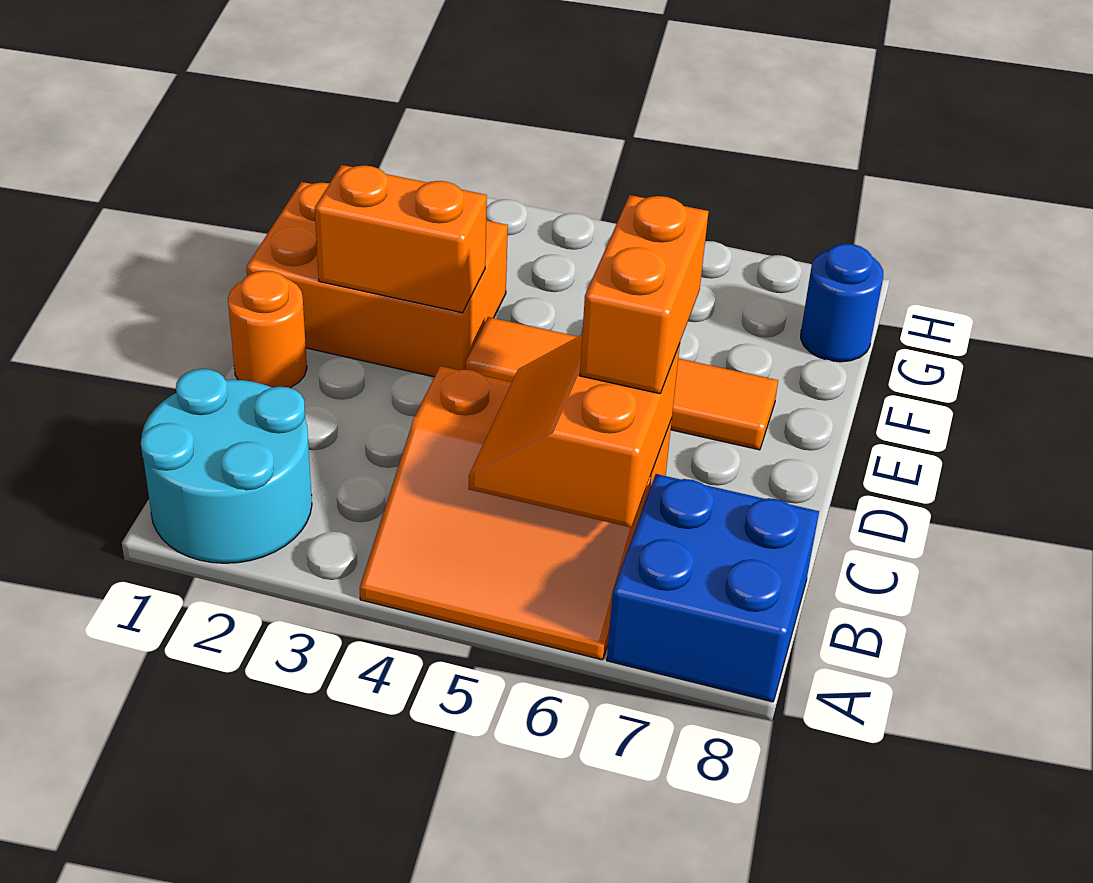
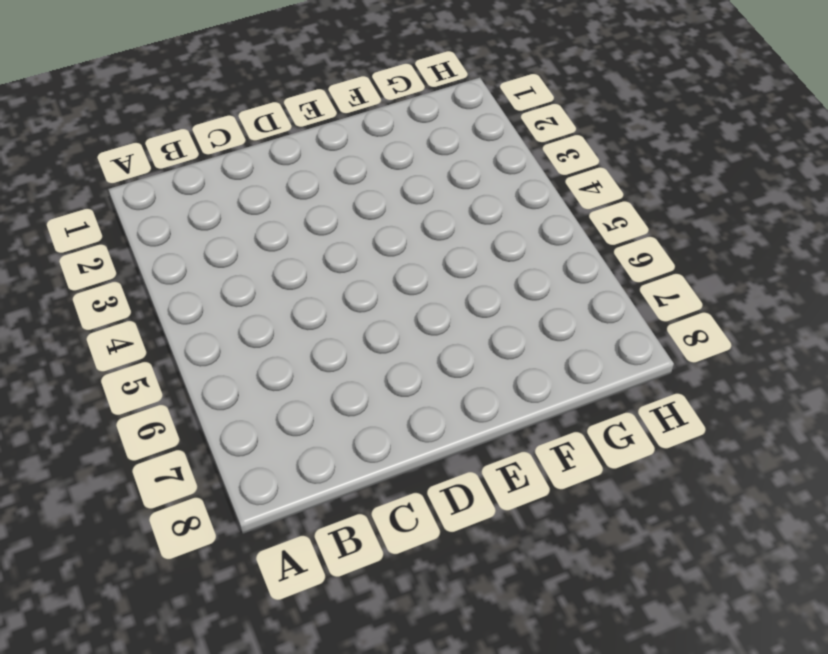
none -> cyan round brick A1:B2 level 1
none -> orange slope A4:C6 level 1 top C

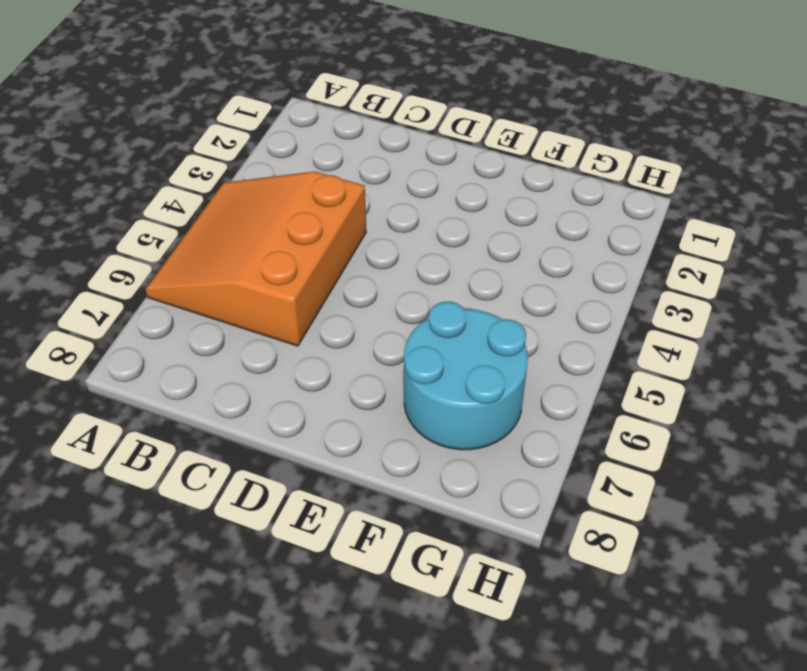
cyan round brick F6:G7 level 1 -> cyan round brick A1:B2 level 1
none -> blue brick A7:B8 level 1
none -> orange round brick D1 level 1

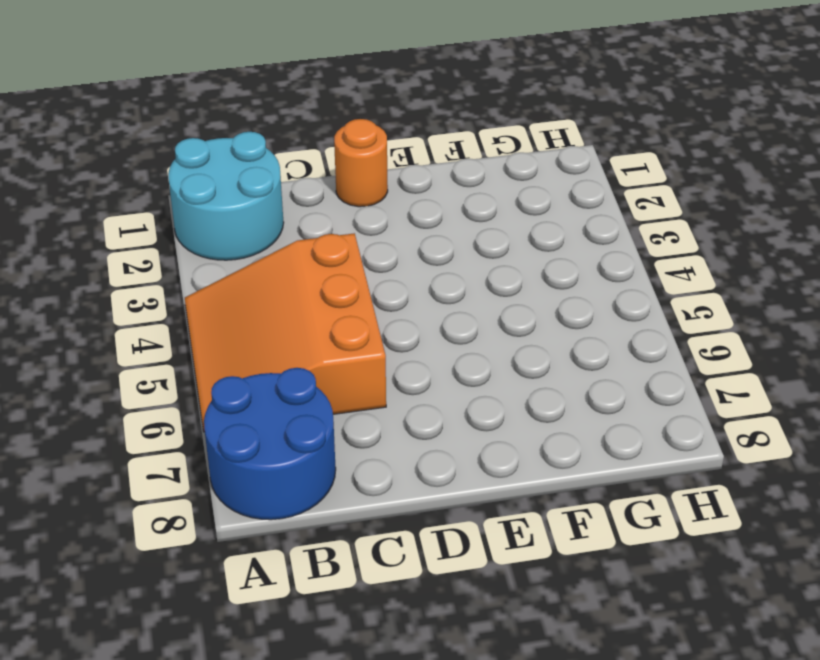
blue round brick A7:B8 level 1 -> blue brick A7:B8 level 1
none -> orange brick E1:F3 level 1
none -> orange tile E4:E7 level 1

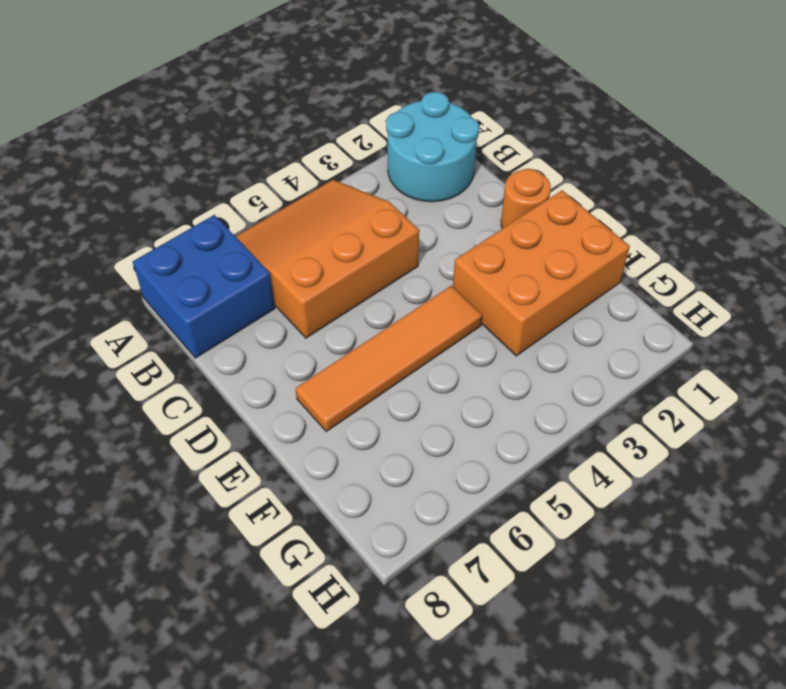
none -> blue round brick G8 level 1
none -> orange slope B5:C6 level 2 top 6

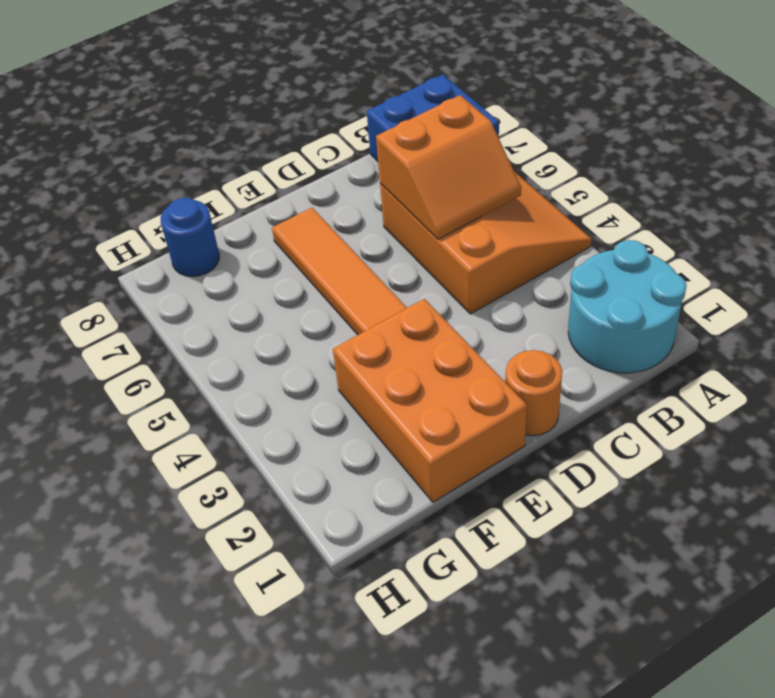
none -> orange brick E2:E3 level 2
none -> orange brick C6:D6 level 3

